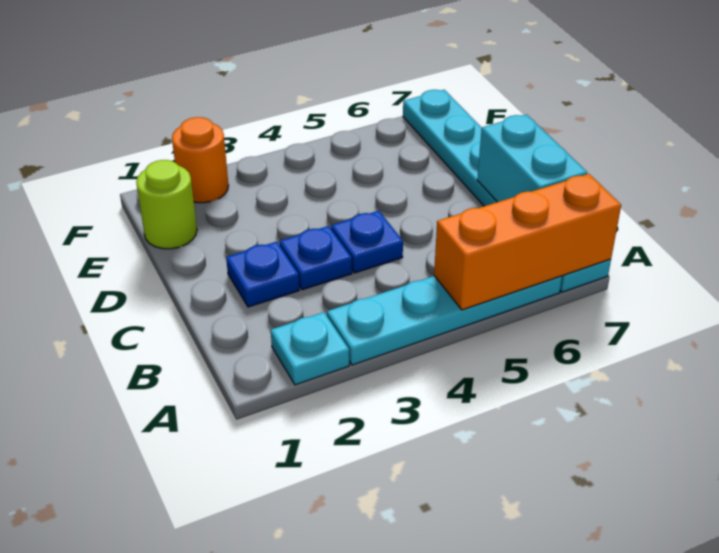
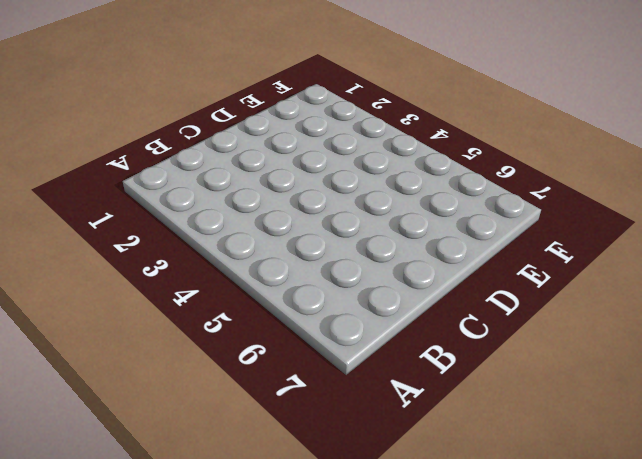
none -> cyan plate A2 level 1
none -> cyan plate A3:A6 level 1

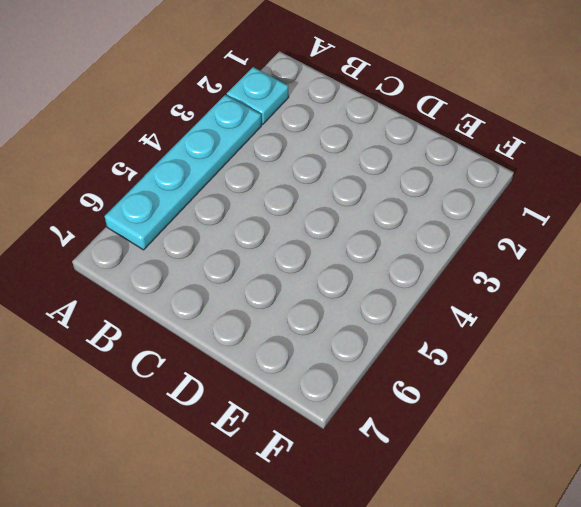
none -> cyan plate A7:F7 level 1
none -> blue plate C2 level 1

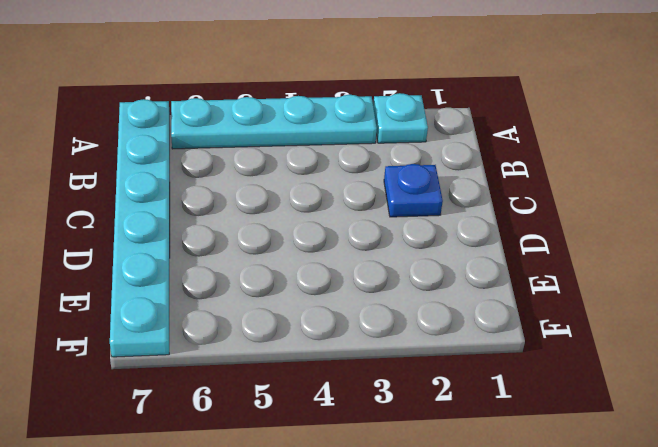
none -> blue plate C3 level 1
none -> blue plate C4 level 1

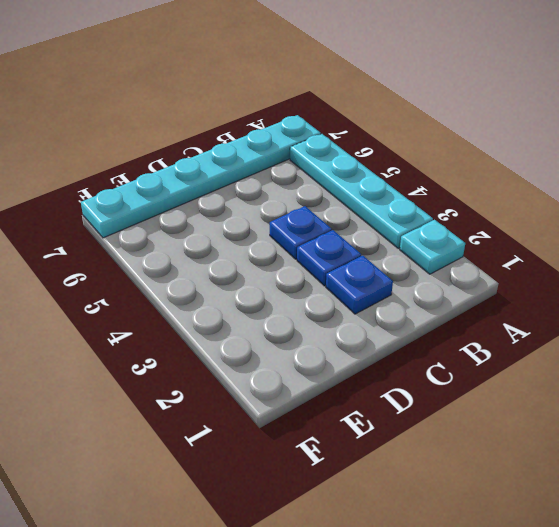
none -> lime round brick E1 level 1
none -> orange round brick F2 level 1

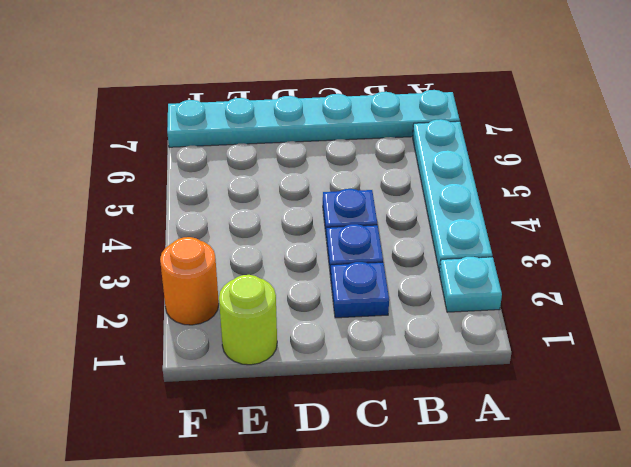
none -> orange brick A5:A7 level 2
none -> cyan brick B7:C7 level 2

